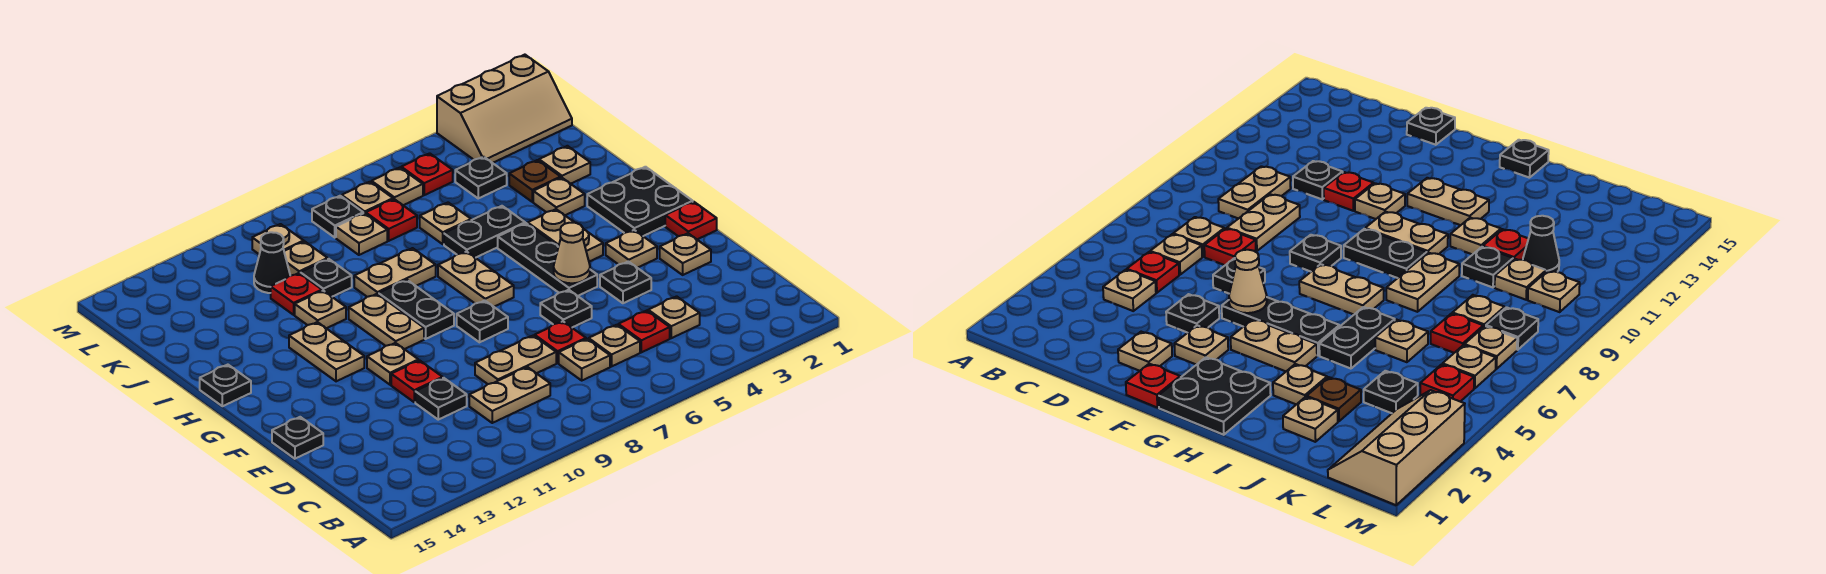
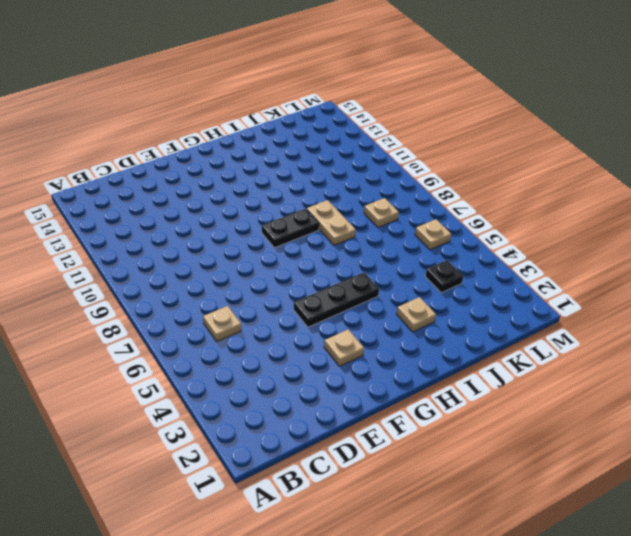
none -> tan plate C4 level 1
none -> red plate C5 level 1
none -> tan plate C7 level 1
none -> tan plate C9:C10 level 1

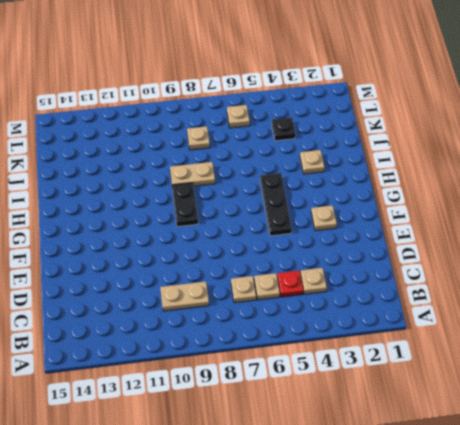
none -> red plate D7 level 1
none -> tan plate D8:D9 level 1
none -> black plate D11 level 1
none -> tan plate E2 level 1

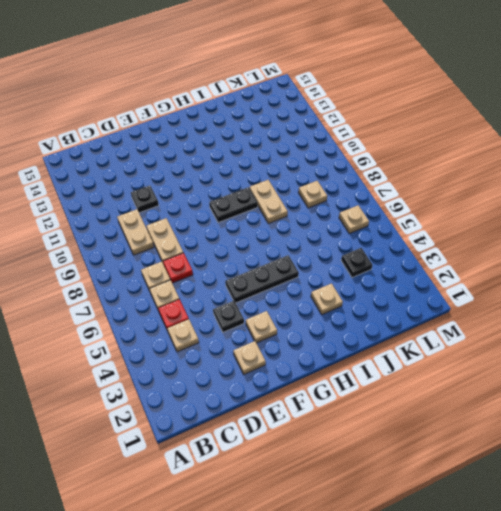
none -> black plate E6 level 1
none -> red plate E11 level 1
none -> black plate E15 level 1
none -> red plate F1 level 1

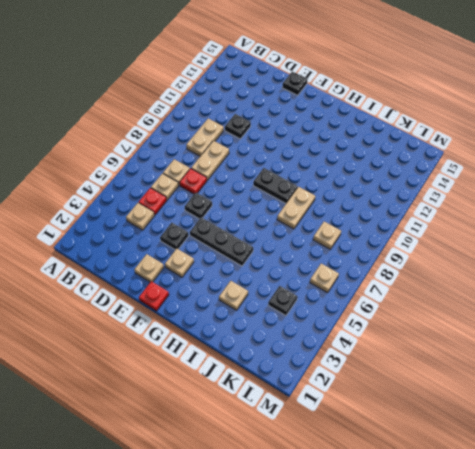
none -> red plate E11 level 1
none -> black plate F8 level 1
none -> tan plate F11 level 1
none -> black plate G1:H2 level 1

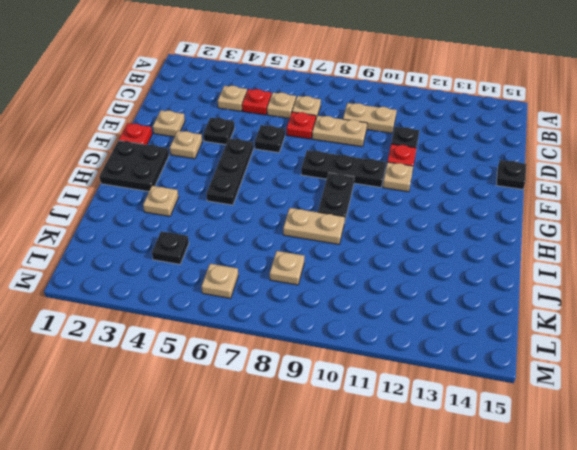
black plate F8:F10 level 1 -> black plate F8 level 1
none -> tan plate G4:H4 level 1
none -> tan plate G7:H7 level 1
none -> tan plate G10:H10 level 1
none -> tan plate G12:H12 level 1

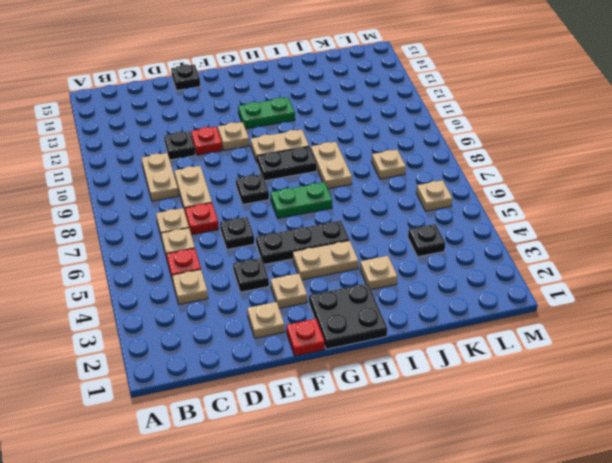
green plate G7:H7 level 1 -> tan plate G7:H7 level 1
green plate G12:H12 level 1 -> tan plate G12:H12 level 1
none -> black plate H15 level 1
none -> black plate I5:I6 level 1
none -> tan plate I11 level 1
none -> tan plate J2 level 1

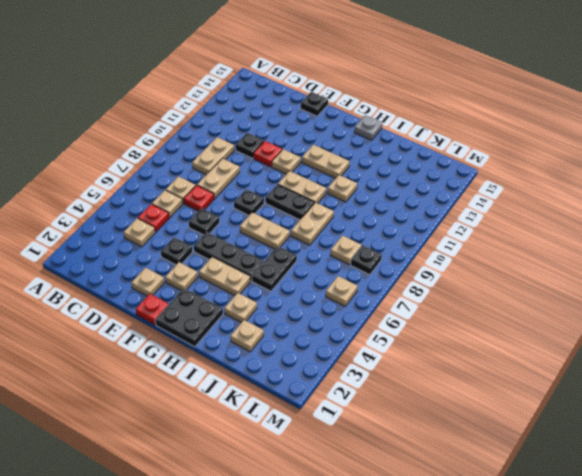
grey plate H15 level 1 -> black plate H15 level 1
none -> brown plate J3 level 1
none -> tan plate J6 level 1
none -> black plate J10 level 1
none -> red plate J11 level 1

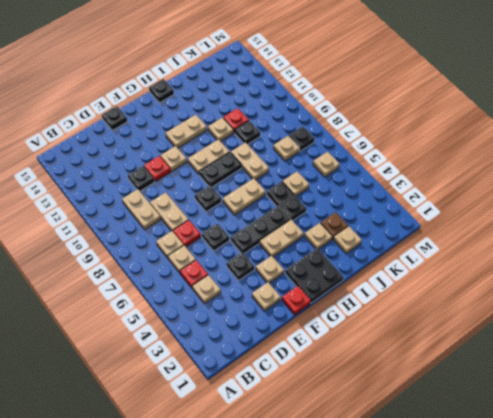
none -> black plate K4 level 1
none -> red plate K7 level 1
none -> tan plate K10 level 1
none -> black cone K11 level 1

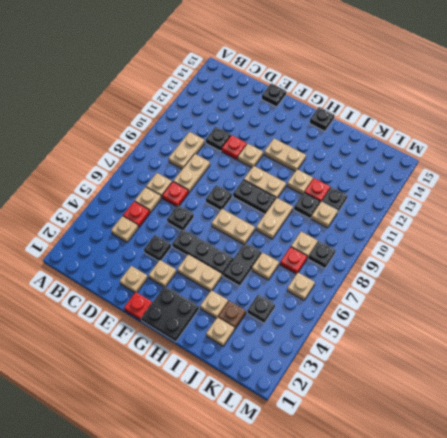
black plate K11 level 1 -> black cone K11 level 1
none -> tan slope L1:M3 level 1 top M
none -> red plate L5 level 1
none -> tan plate L7 level 1
none -> tan plate L10 level 1

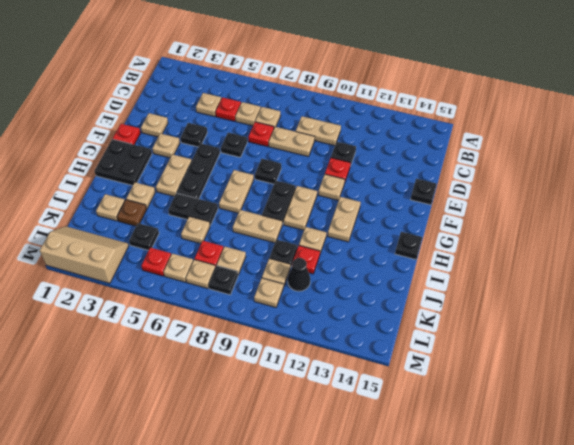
none -> tan cone F5 level 2

